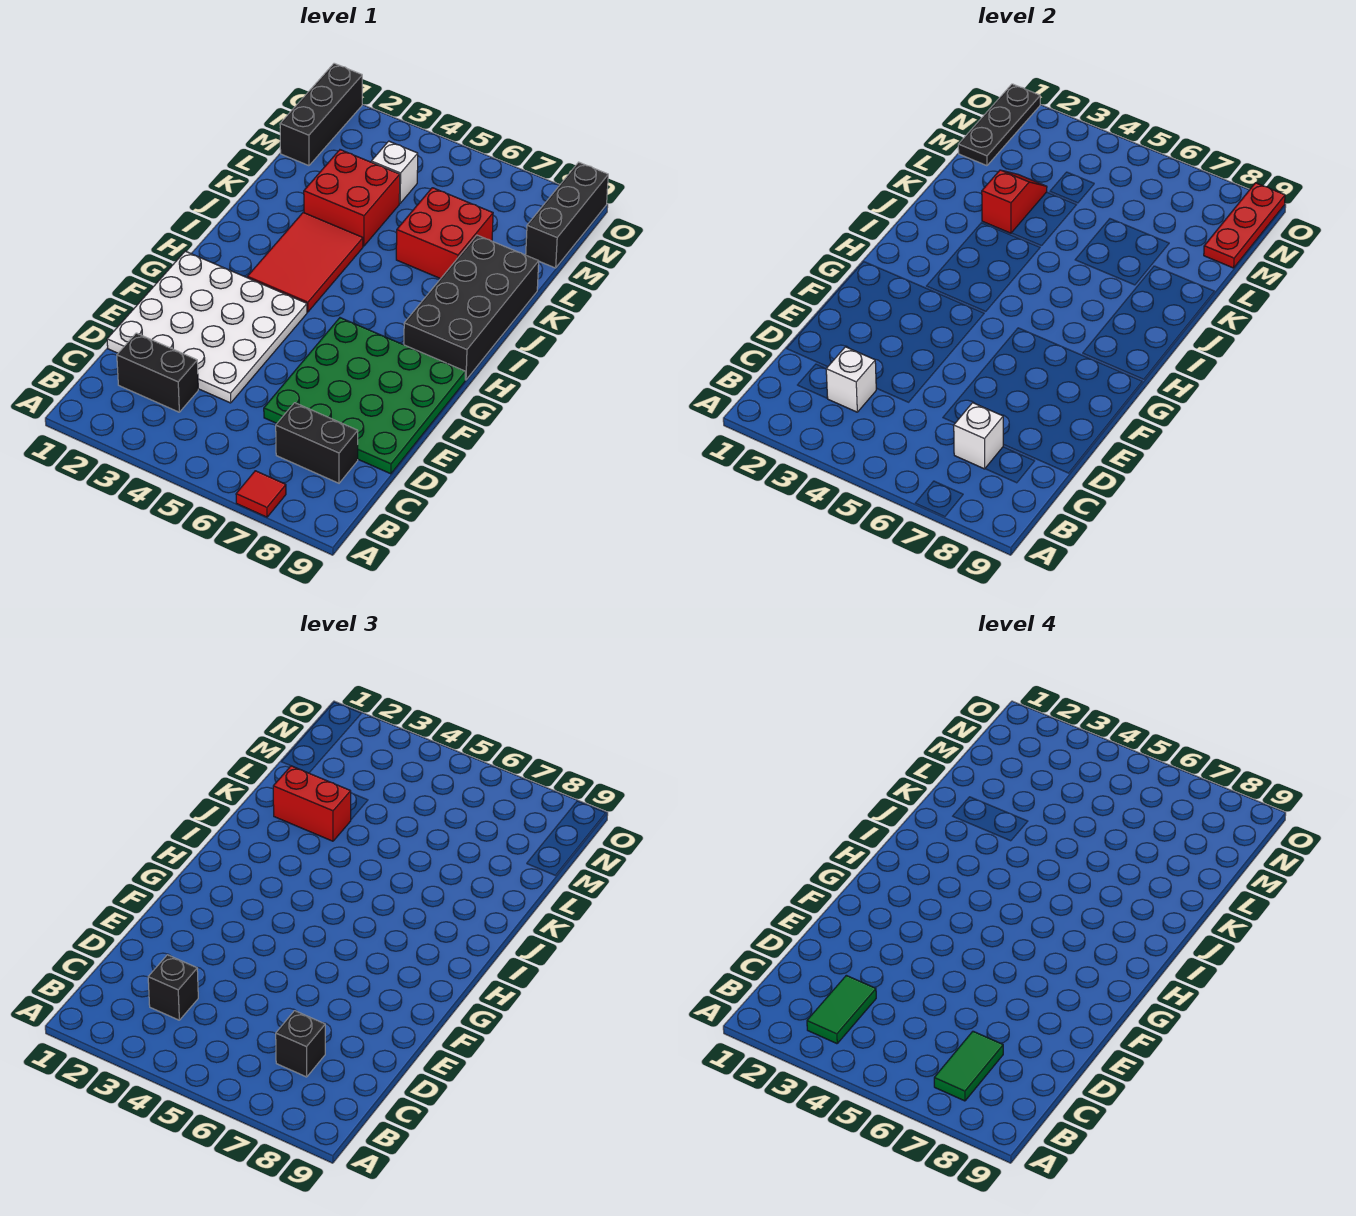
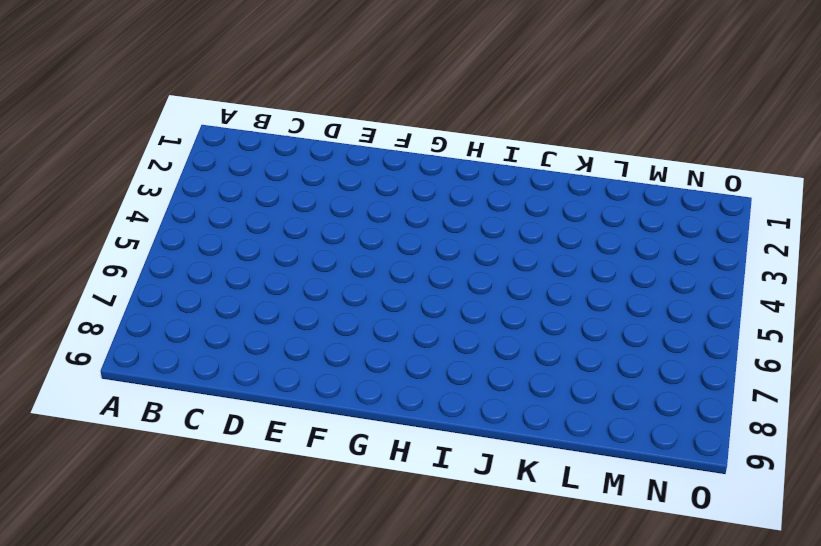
none -> red tile A7 level 1
none -> black brick C2:C3 level 1
none -> black brick C7:C8 level 1

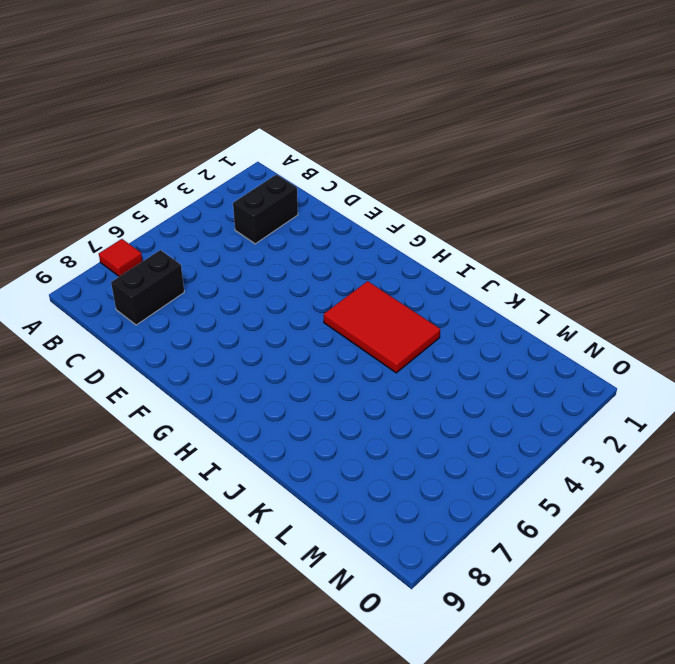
none -> white plate D1:G4 level 1
none -> green plate D6:G9 level 1
none -> black brick H8:K9 level 1

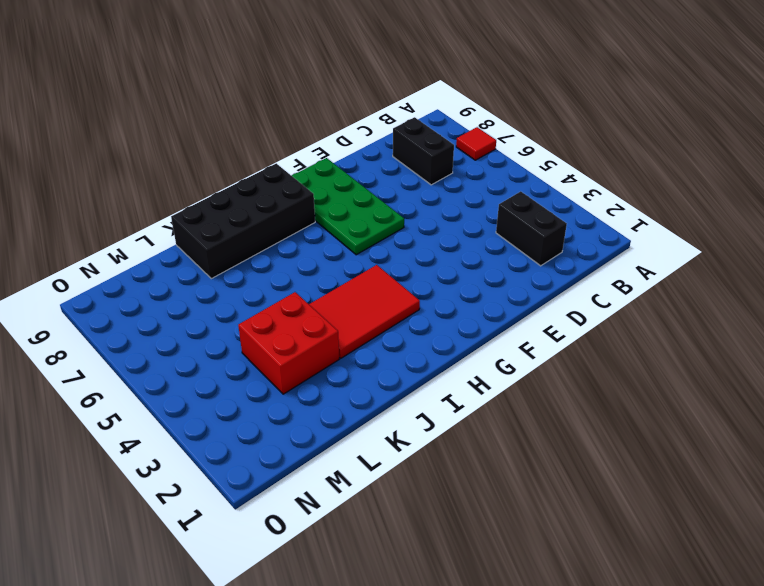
green plate F6:G9 level 1 -> green plate D6:G9 level 1
none -> white plate D1:G4 level 1
none -> red brick K6:L7 level 1
none -> black brick M1:O1 level 1

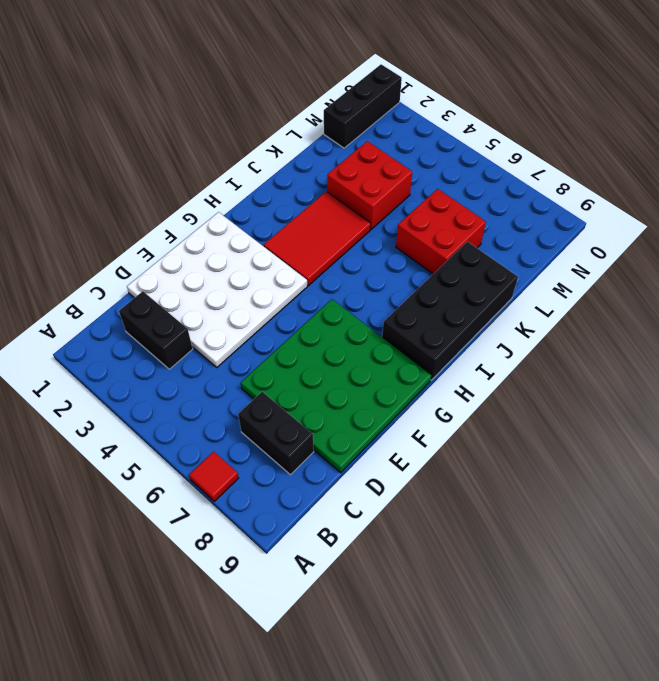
none -> white brick M4 level 1
none -> black brick M9:O9 level 1
none -> white brick C3 level 2

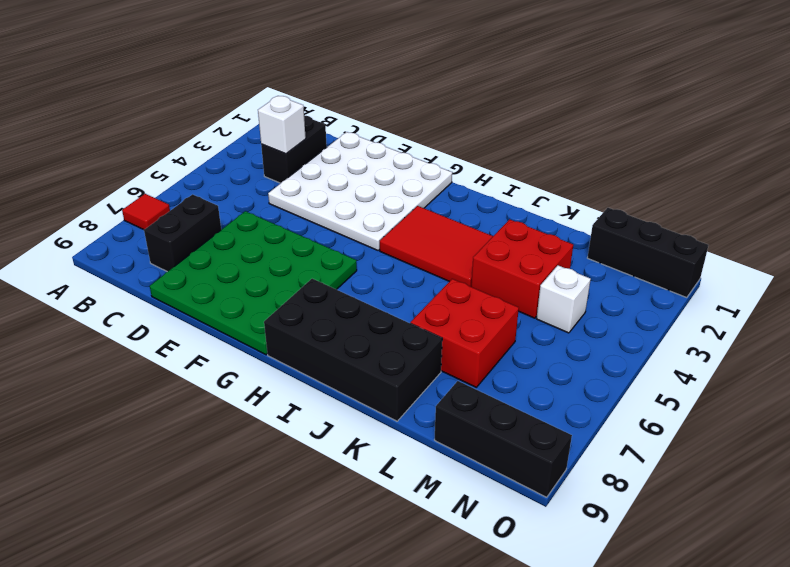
none -> white brick C7 level 2
none -> red slope K3:L3 level 2 top K
none -> black plate M1:O1 level 2

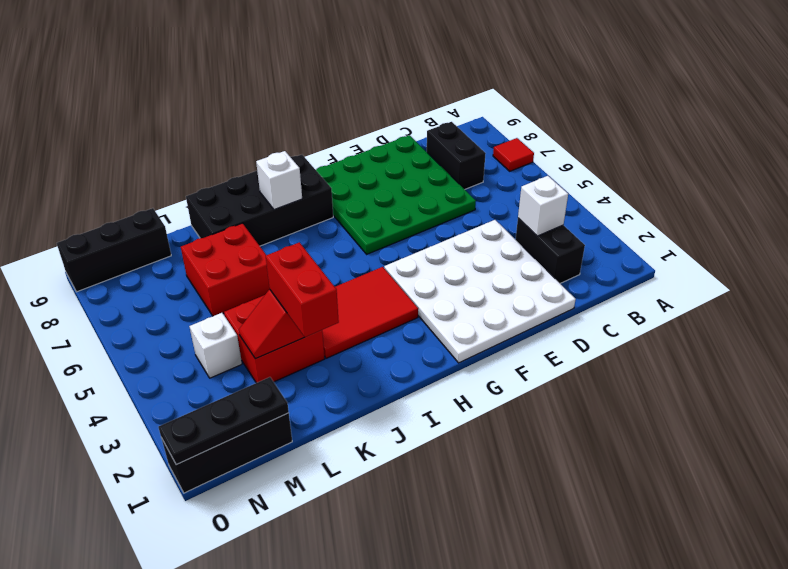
white brick I8 level 2 -> white brick C7 level 2
none -> red plate M9:O9 level 2
none -> black brick C3 level 3
none -> black brick C7 level 3

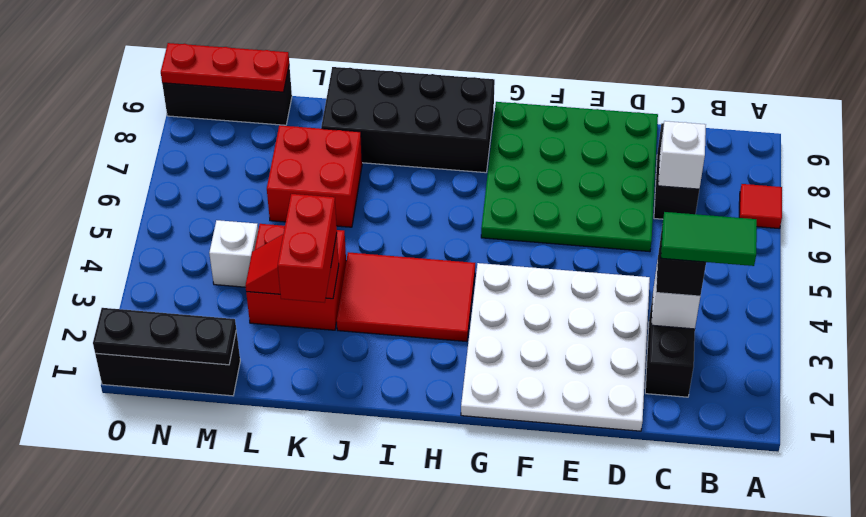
none -> black brick C7 level 3
none -> green tile B7:C7 level 4

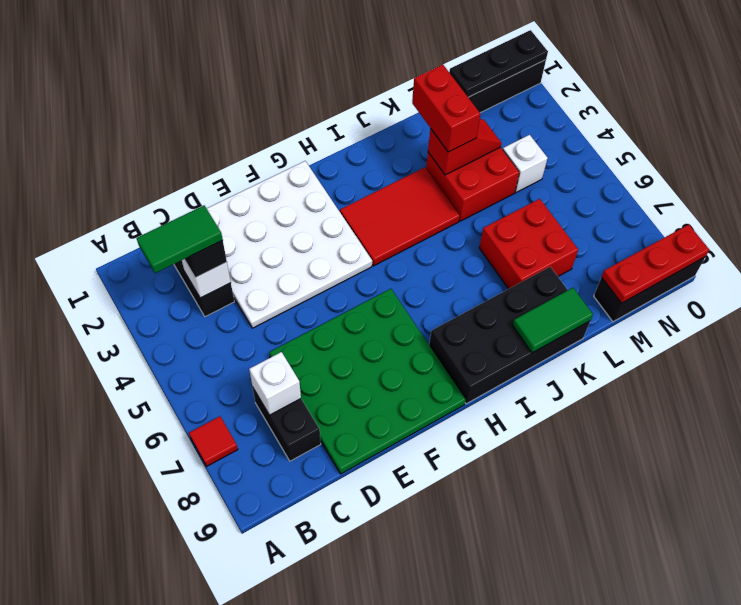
green tile J9:K9 level 2 -> green tile B7:C7 level 4
none -> black brick C7 level 3

